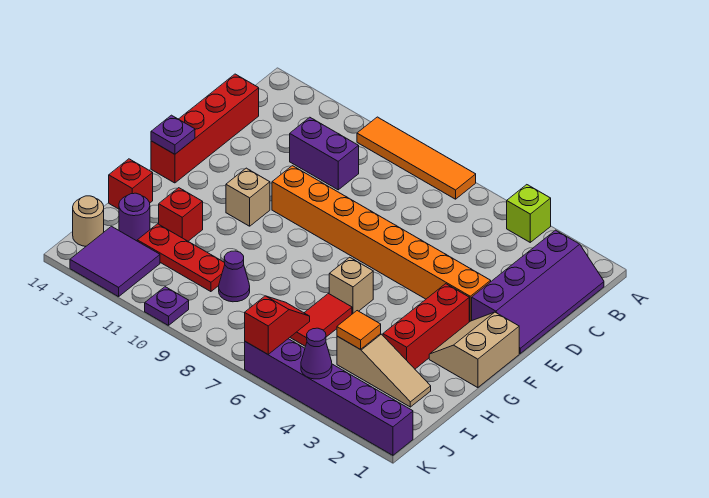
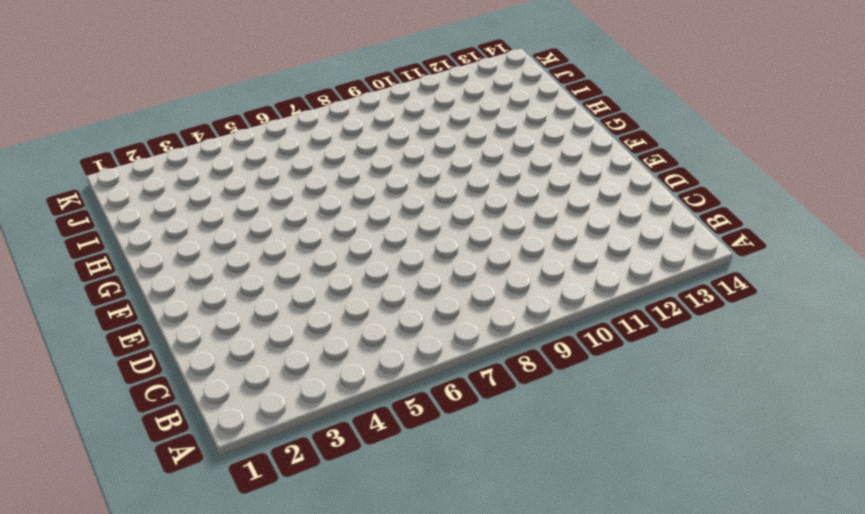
none -> lime brick A4 level 1
none -> orange tile A7:A10 level 1
none -> purple slope B1:E2 level 1 top 2

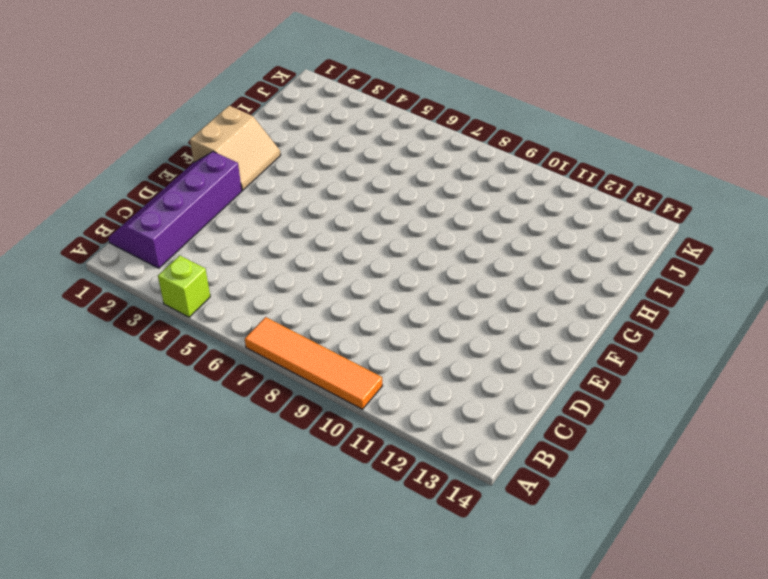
none -> purple brick C10:C11 level 1
none -> red brick C14:F14 level 1
none -> orange brick E3:E10 level 1

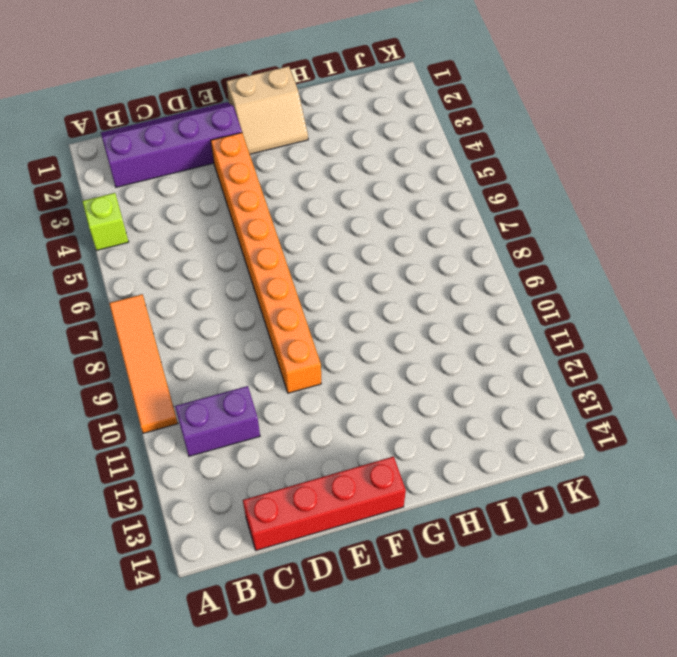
purple brick B11:C11 level 1 -> purple brick C10:C11 level 1
none -> red brick F3:H3 level 1
none -> tan brick F11 level 1
none -> tan brick G6 level 1

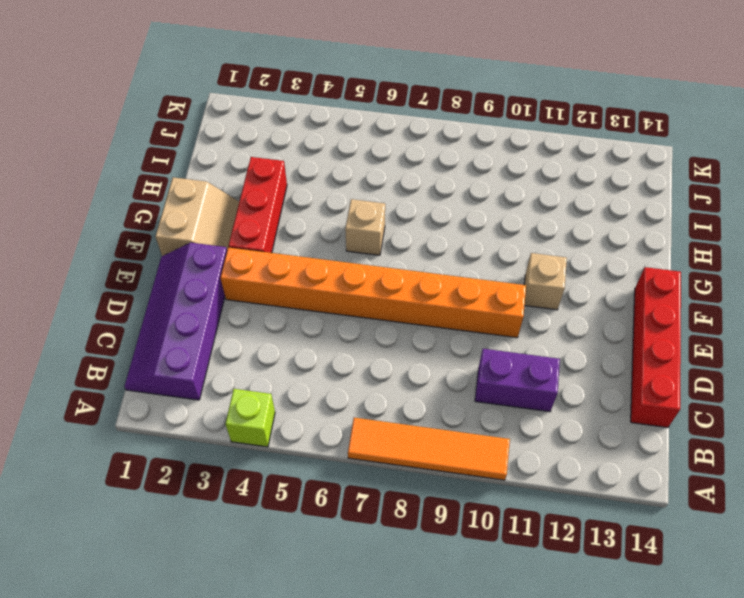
none -> red tile H6:I6 level 1
none -> red brick H12 level 1
none -> red brick H14 level 1

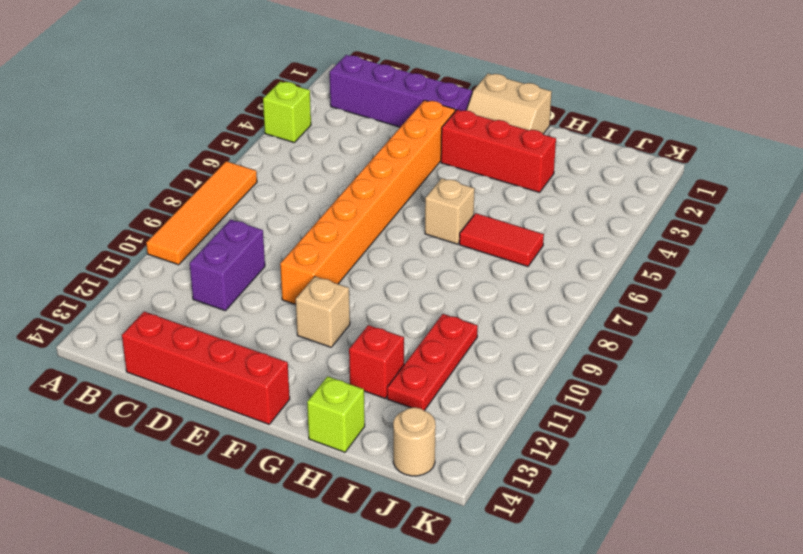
lime brick H14 level 1 -> red brick H14 level 1
none -> tan slope I2:I4 level 1 top 4
none -> purple cone I9 level 1
none -> purple round brick I13 level 1

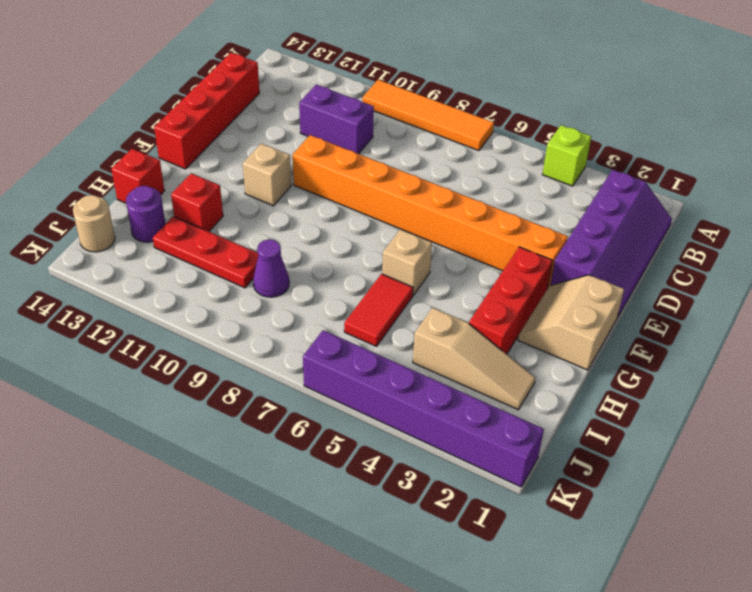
none -> purple tile J12:K13 level 1
none -> purple plate K10 level 1
none -> purple plate F14 level 2

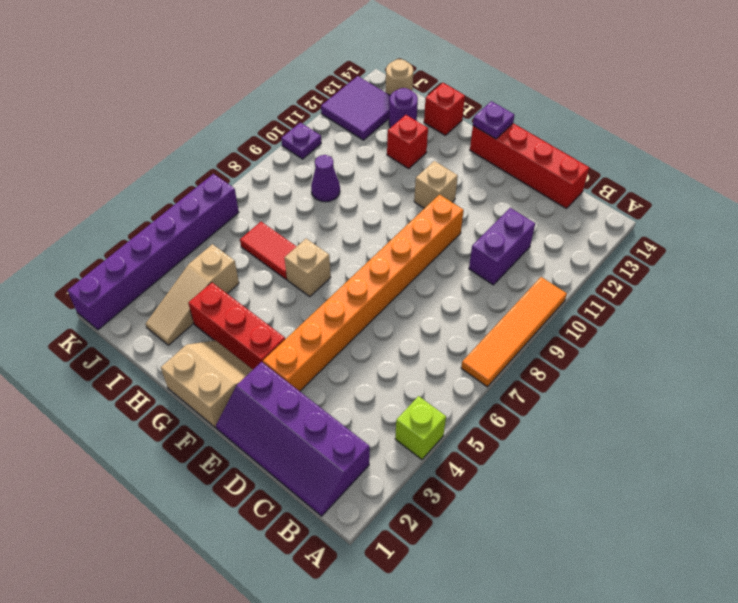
none -> red plate I10:I12 level 1
none -> orange tile I4 level 2
none -> red slope J6:K6 level 2 top K

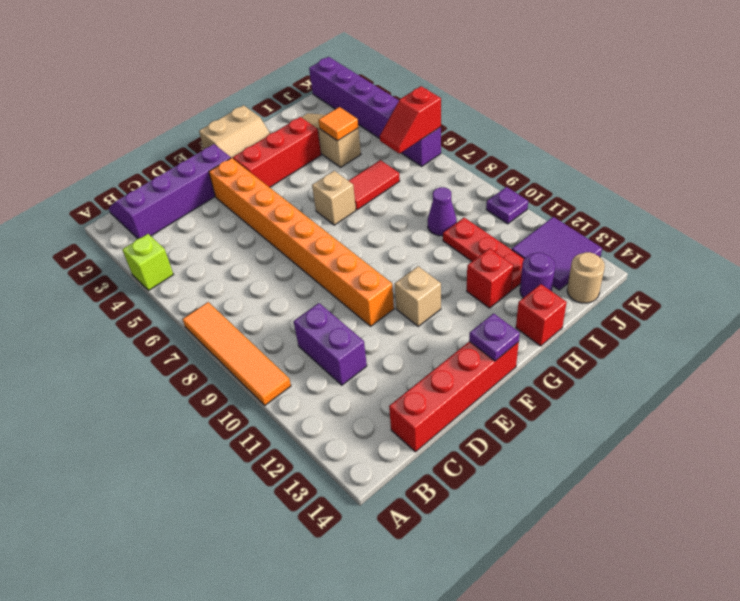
none -> purple cone K4 level 2

